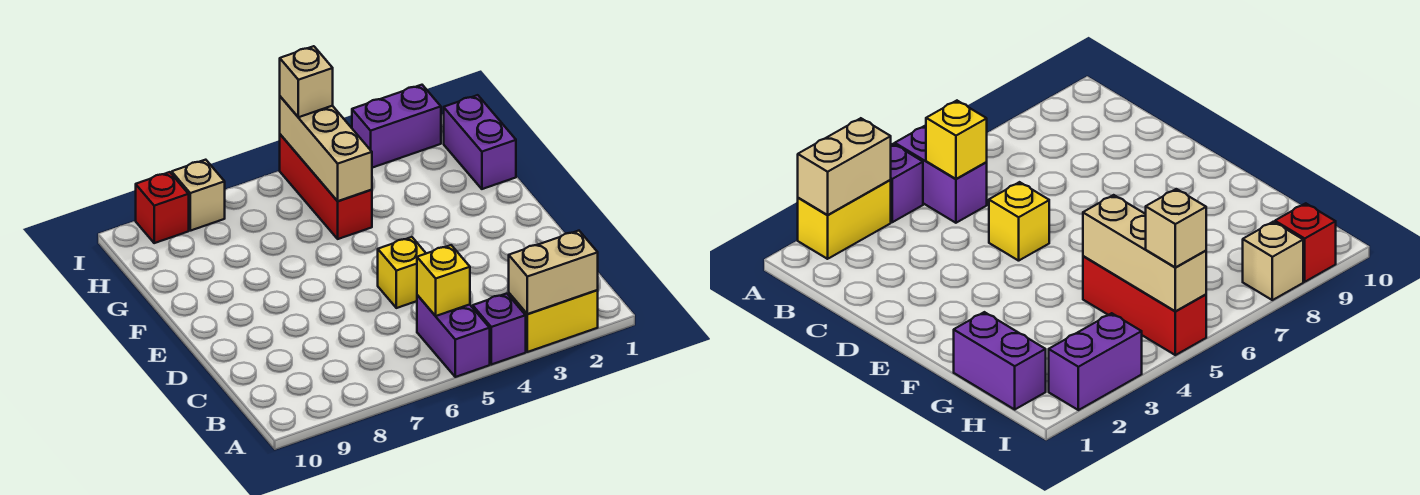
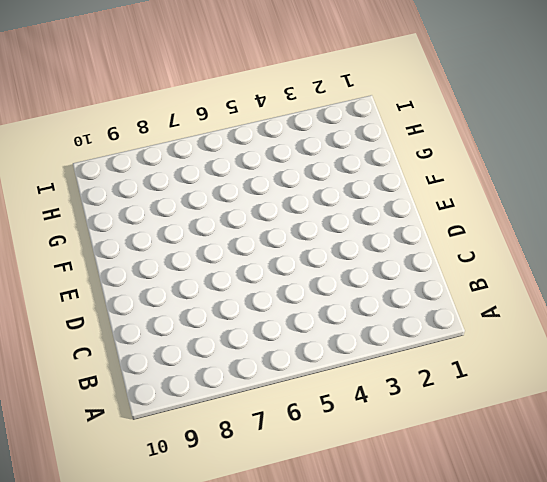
none -> yellow brick A2:A3 level 1
none -> purple brick A4 level 1
none -> purple brick A5:B5 level 1

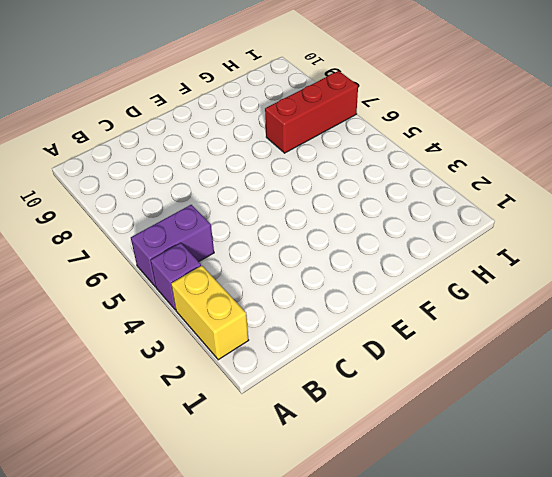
red brick G7:I7 level 1 -> red brick G5:I5 level 1
none -> yellow brick D5 level 1
none -> purple brick G1:H1 level 1
none -> purple brick I2:I3 level 1

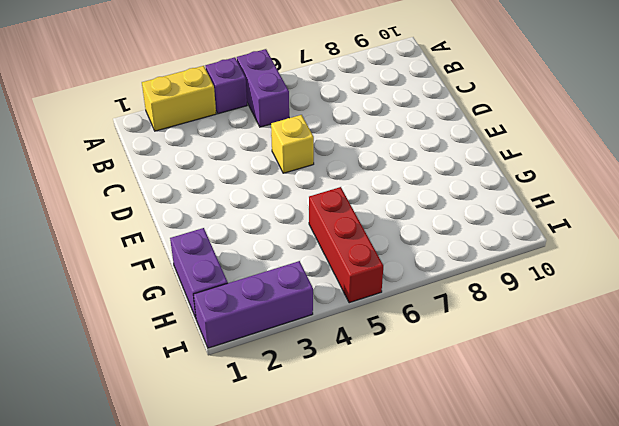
purple brick I1:I3 level 1 -> purple brick I2:I3 level 1
none -> tan brick I8 level 1
none -> red brick I9 level 1
none -> tan brick A2:A3 level 2

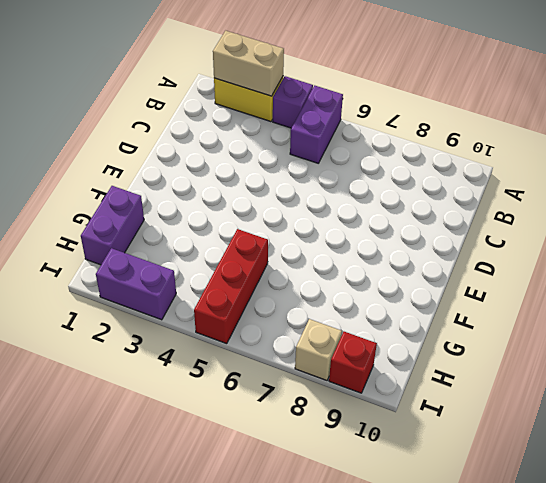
none -> yellow brick D5 level 1
none -> yellow brick B5 level 2
none -> tan brick G5:I5 level 2

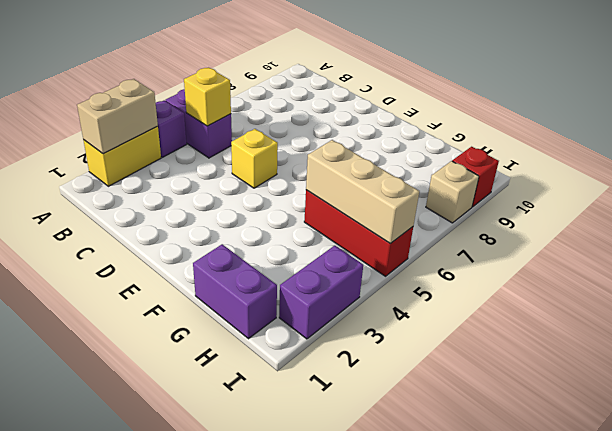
none -> tan brick I5 level 3

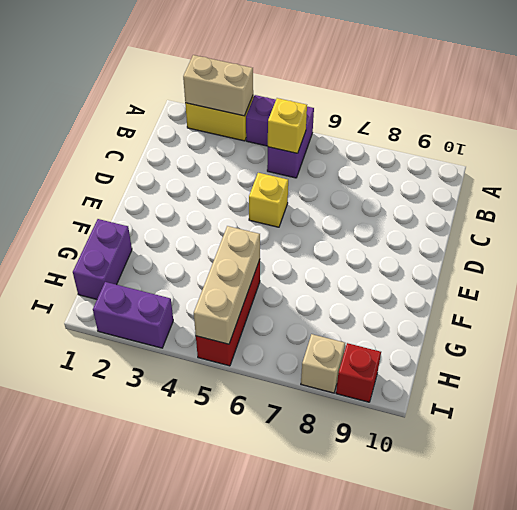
none -> tan brick I5 level 3

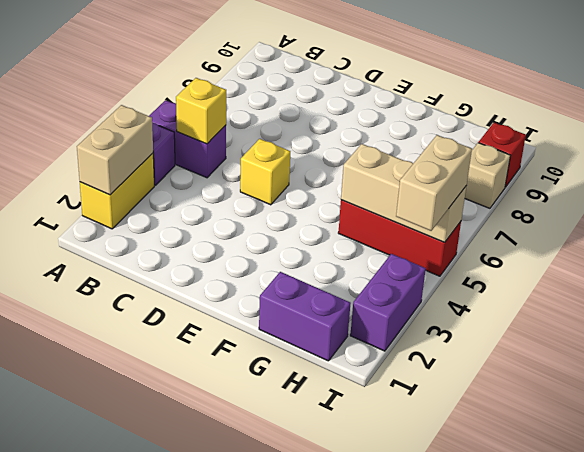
tan brick I4:I5 level 3 -> tan brick I5 level 3

